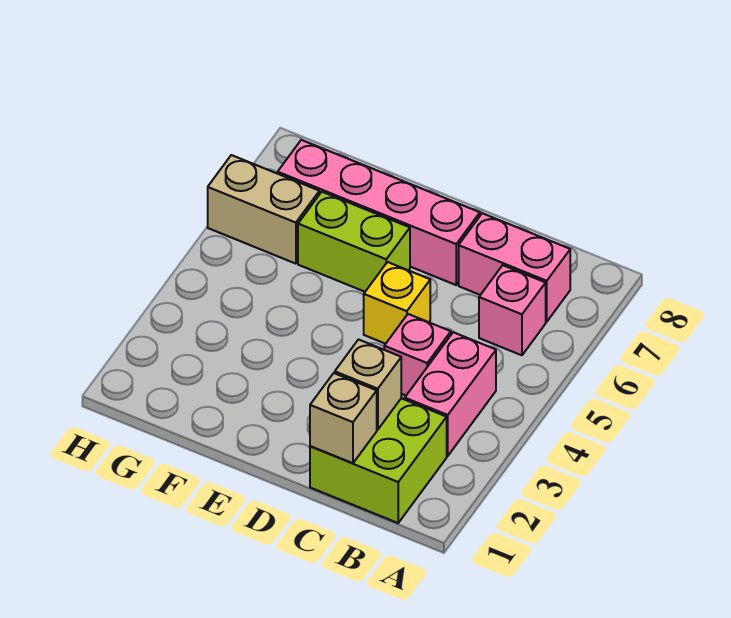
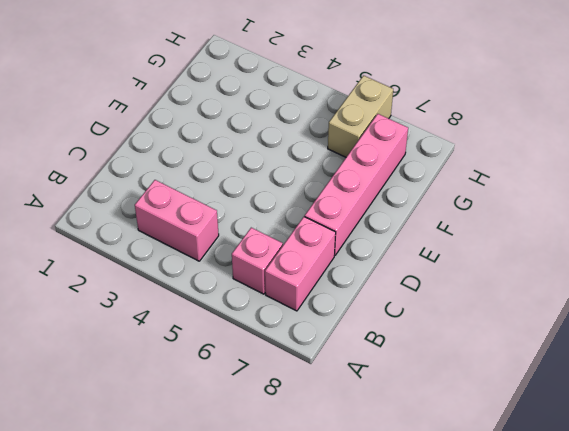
none -> lime brick B1:C2 level 1
none -> pink brick C4 level 1

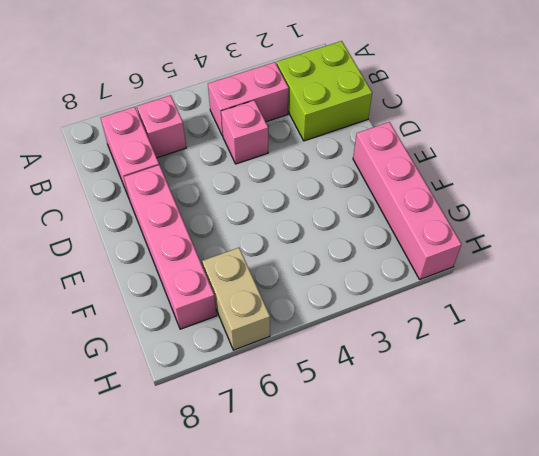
pink brick E1:H1 level 1 -> none
none -> yellow brick D5 level 1
none -> lime brick E6:F6 level 1

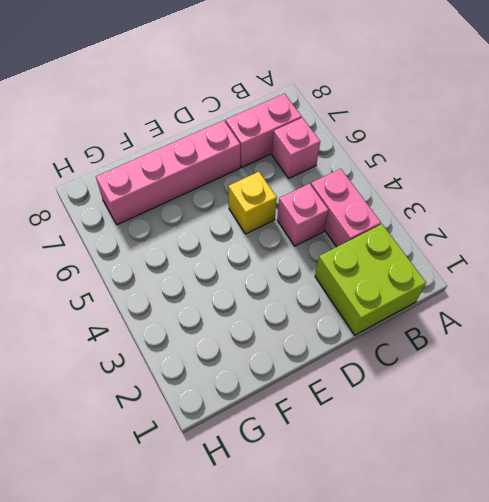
none -> lime brick E6:F6 level 1
none -> tan brick G6:H6 level 1

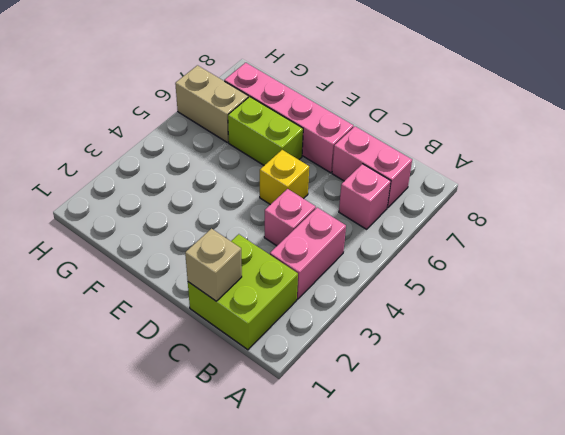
none -> tan brick C2 level 2

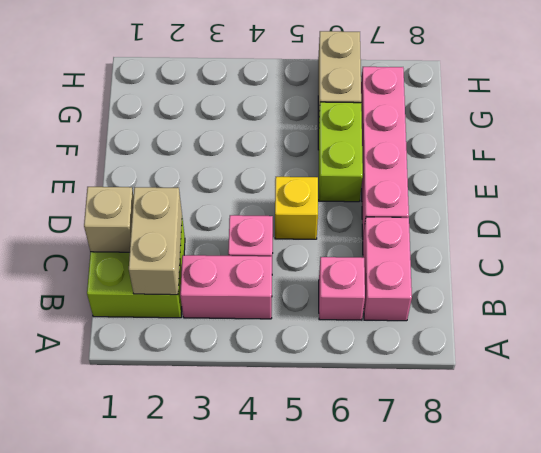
tan brick B2:C2 level 2 -> tan brick C2 level 2

